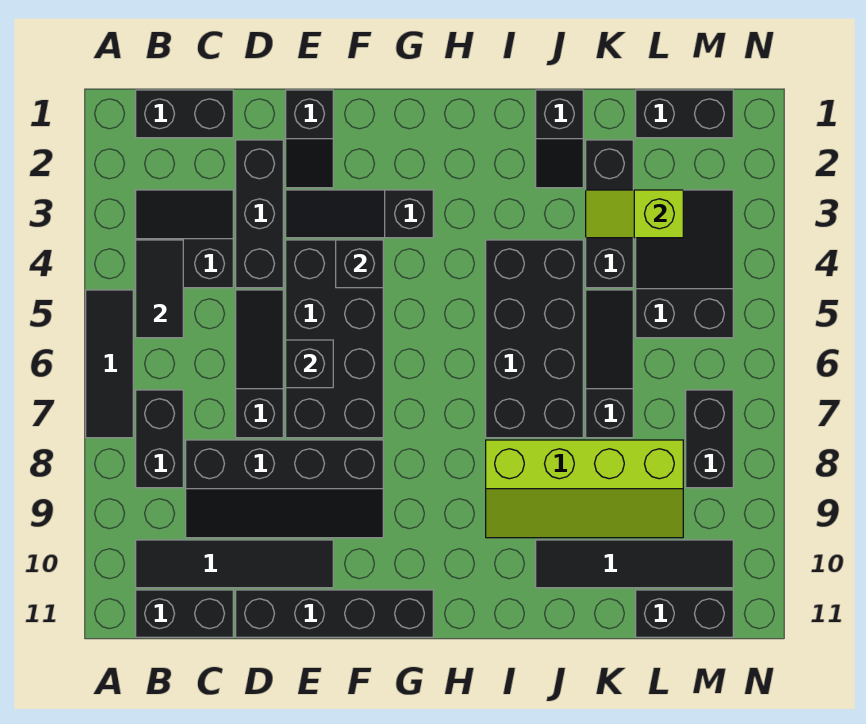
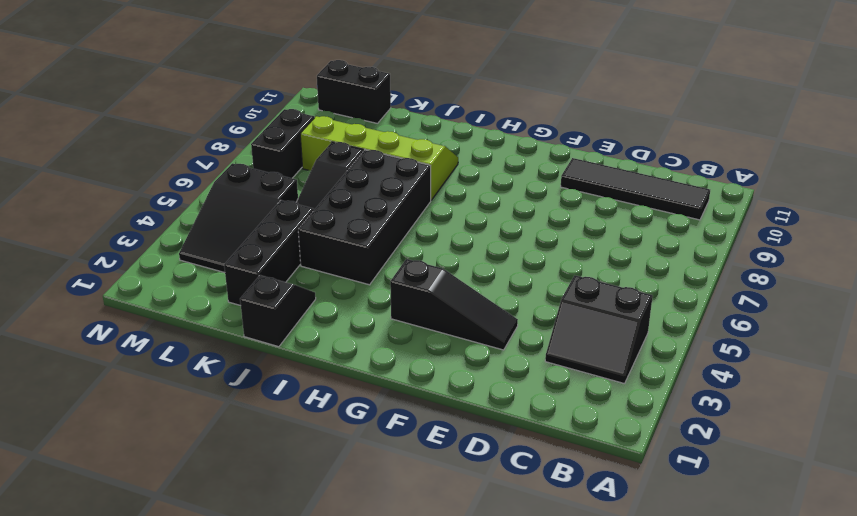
none -> black tile A5:A7 level 1
none -> black brick B1:C1 level 1
none -> black brick B7:B8 level 1

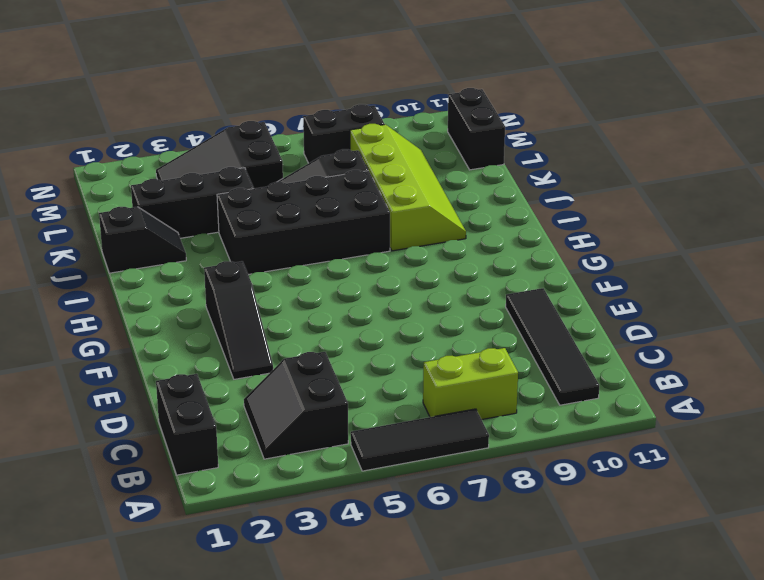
lime brick B7:B8 level 1 -> black brick B7:B8 level 1
none -> black brick B11:C11 level 1
none -> black slope C8:F9 level 1 top 8
none -> black brick D2:D4 level 1

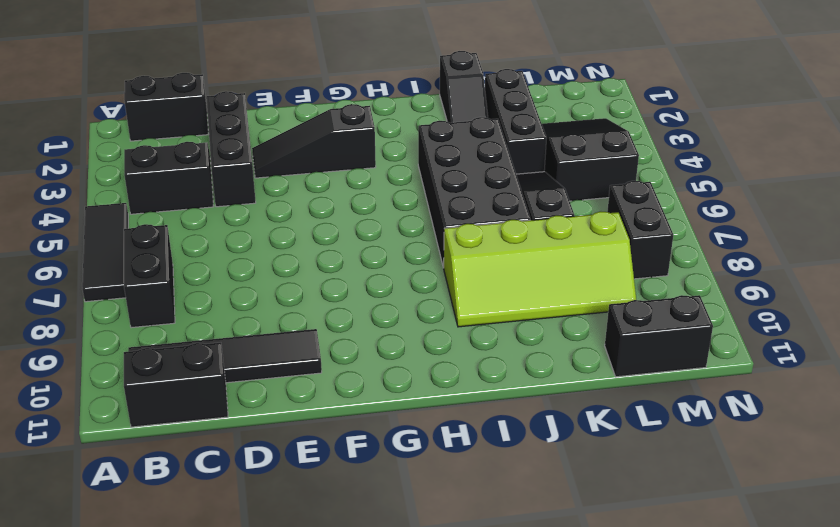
none -> black slope C8:F9 level 1 top 8
none -> black slope D5:D7 level 1 top 7
none -> black brick D11:G11 level 1

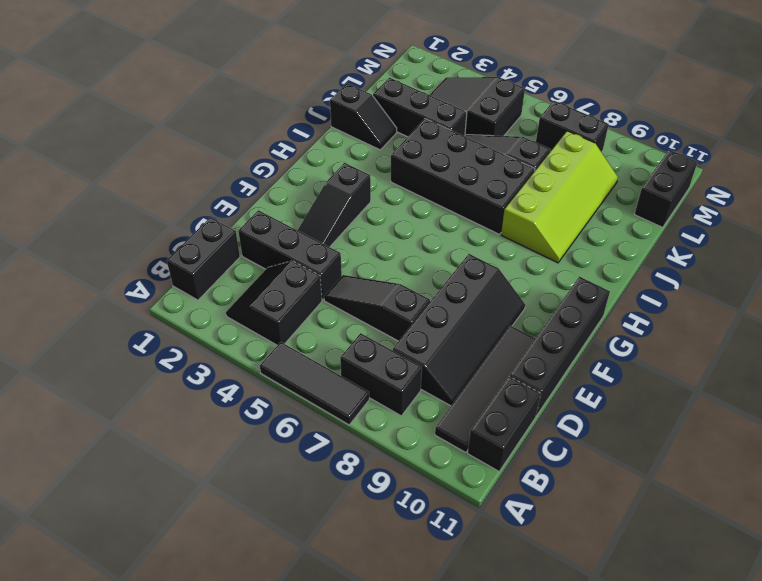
none -> black slope E1:E2 level 1 top 1
none -> black brick E4:F7 level 1
none -> black tile J10:M10 level 1

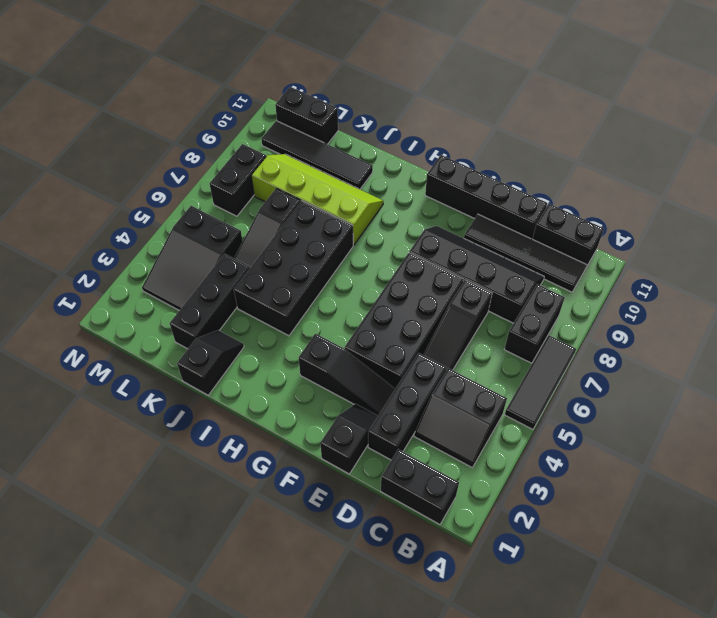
none -> black brick L1:M1 level 1
none -> black tile B4:B5 level 2
none -> black brick E6 level 2

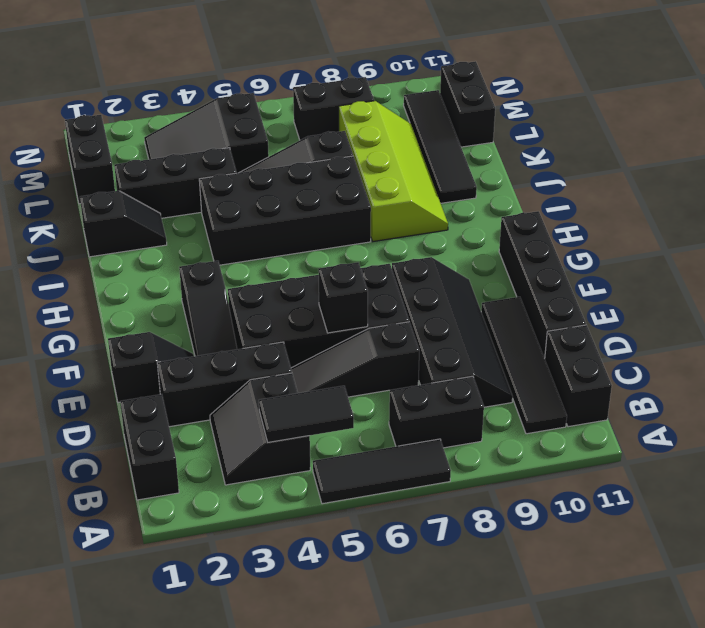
none -> black brick F4 level 2
none -> lime slope K3:L3 level 2 top L

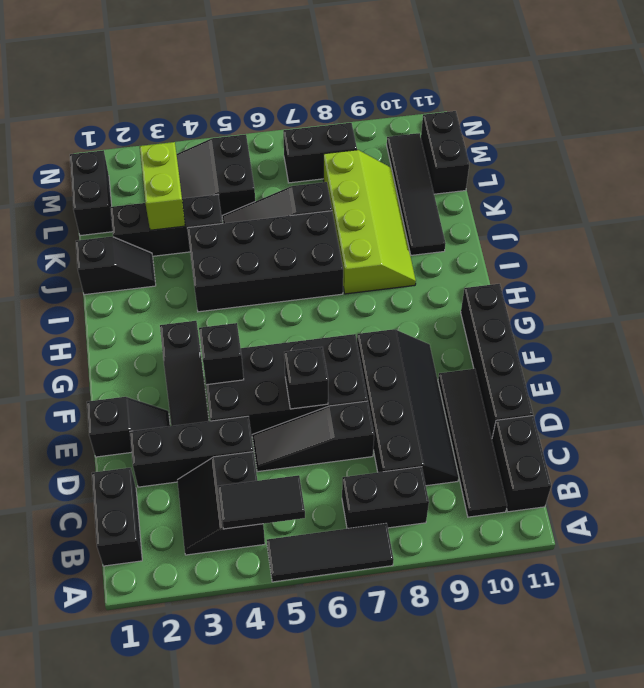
lime brick K3:L3 level 2 -> lime slope K3:L3 level 2 top L

